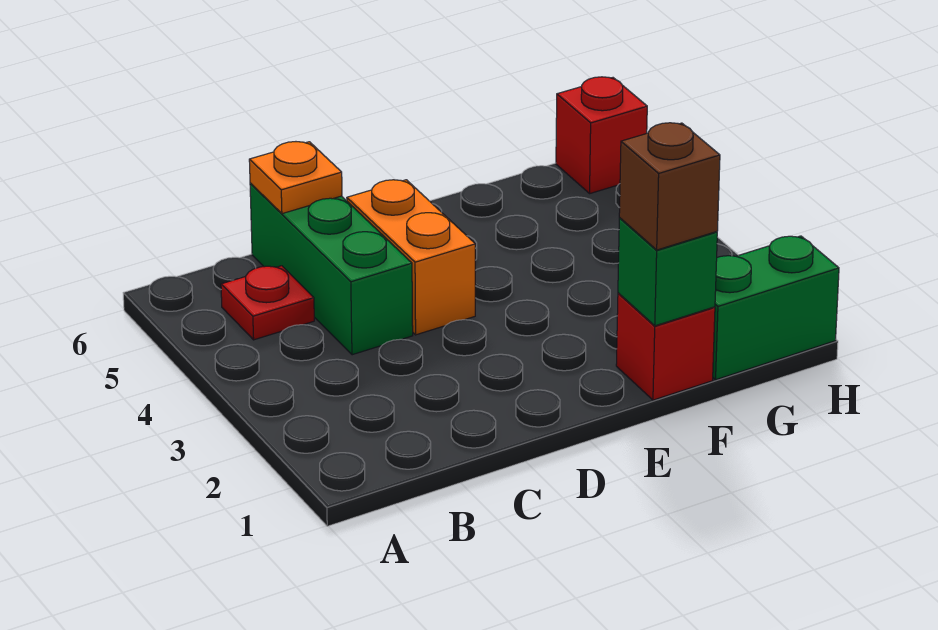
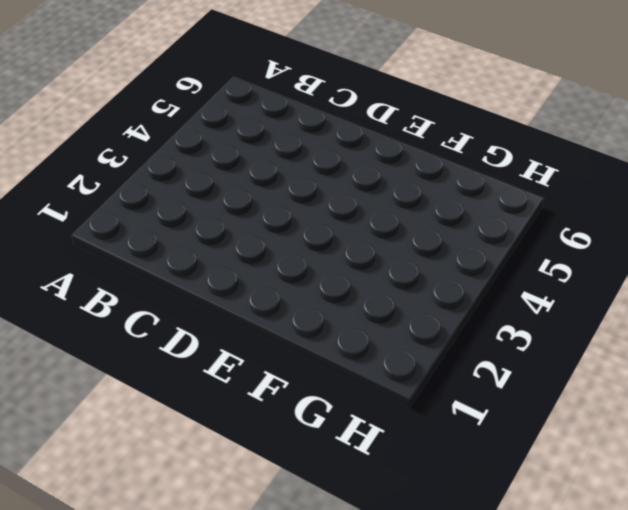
none -> red plate B5 level 1
none -> green brick C4:C6 level 1

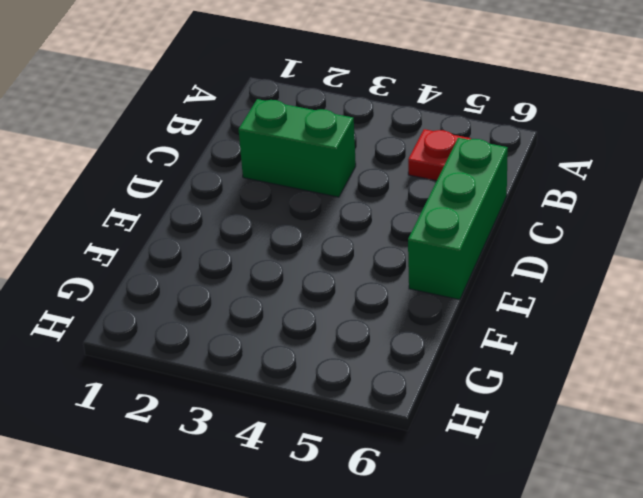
green brick C2:C3 level 1 -> green brick G1:H1 level 1
green brick C6:E6 level 1 -> green brick C4:C6 level 1
none -> orange brick D4:D5 level 1
none -> red brick F1 level 1

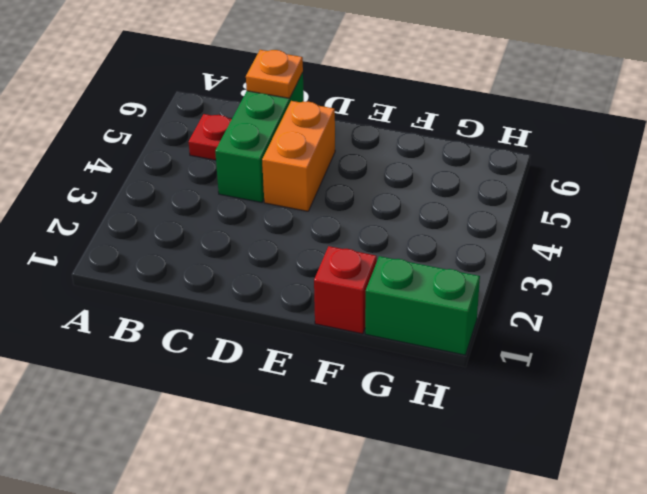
none -> red brick H6 level 1
none -> green brick F1 level 2

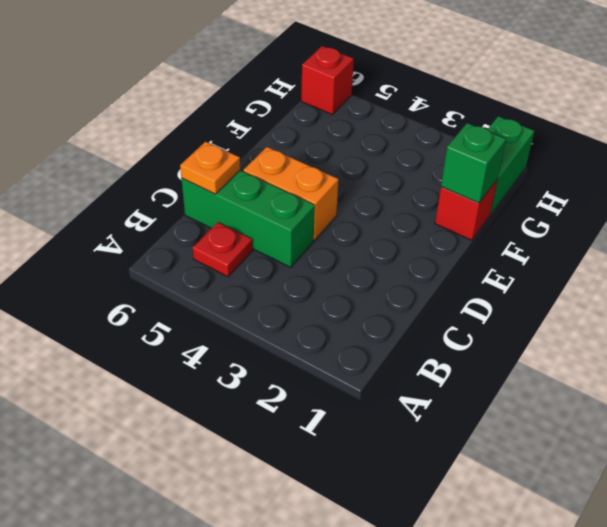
none -> brown brick F1 level 3

